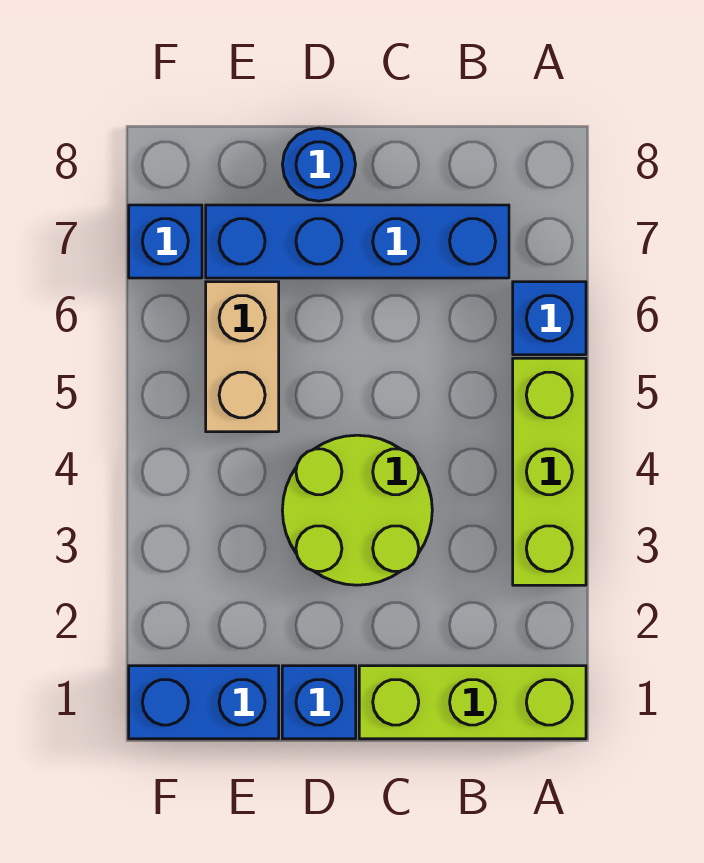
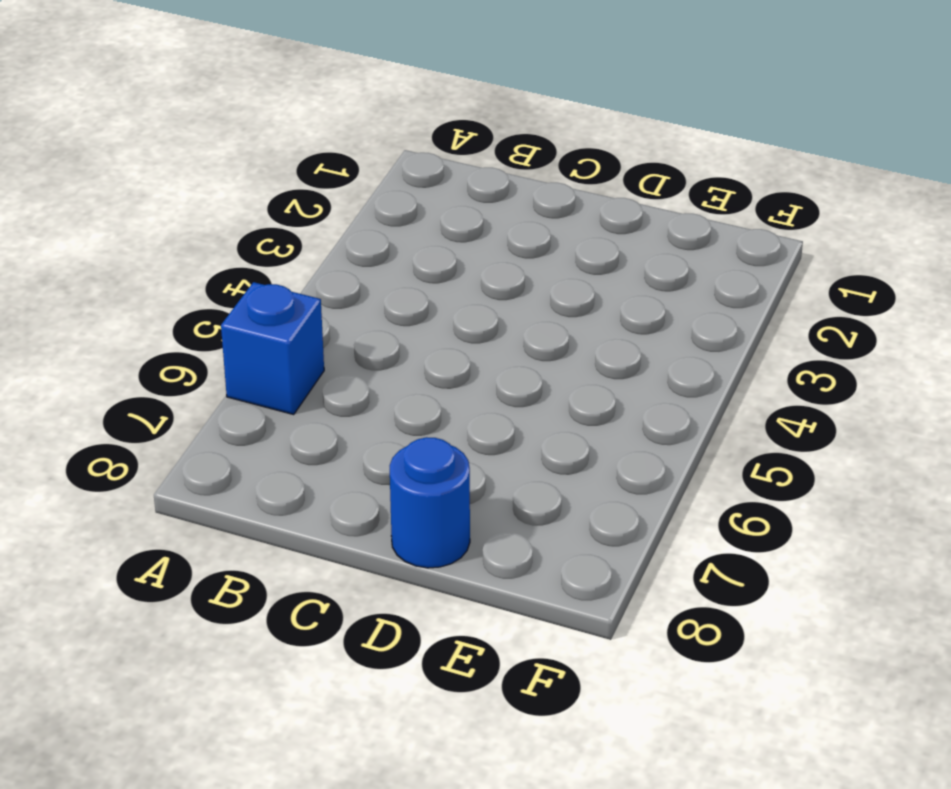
none -> lime brick A1:C1 level 1
none -> lime brick A3:A5 level 1

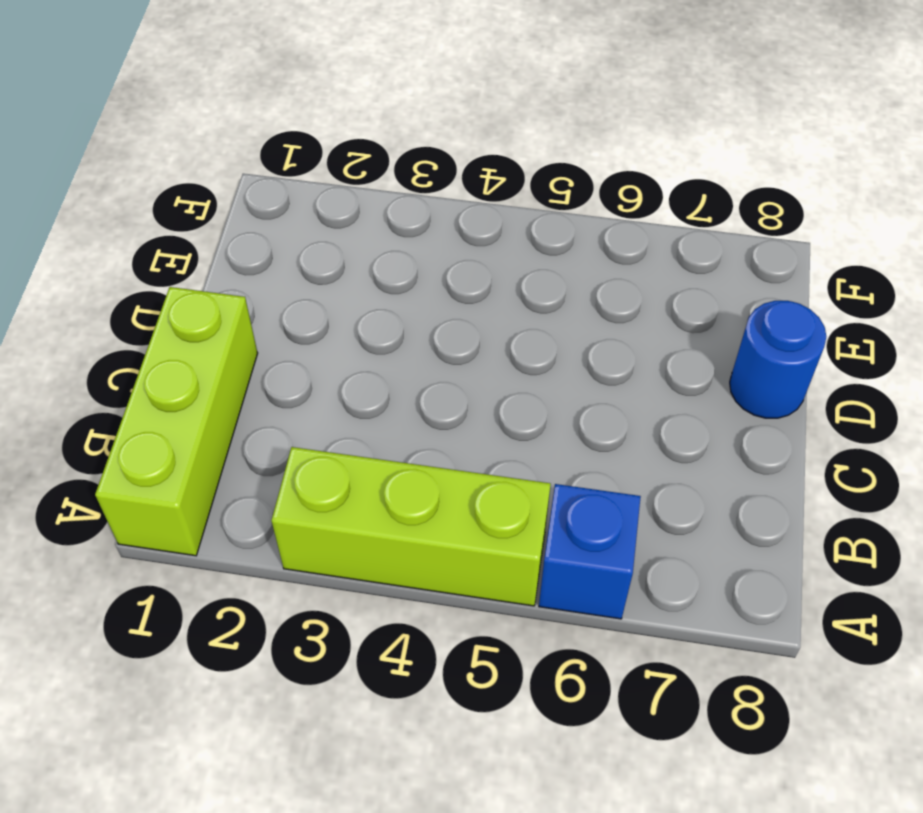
none -> blue brick B7:E7 level 1
none -> lime round brick C3:D4 level 1

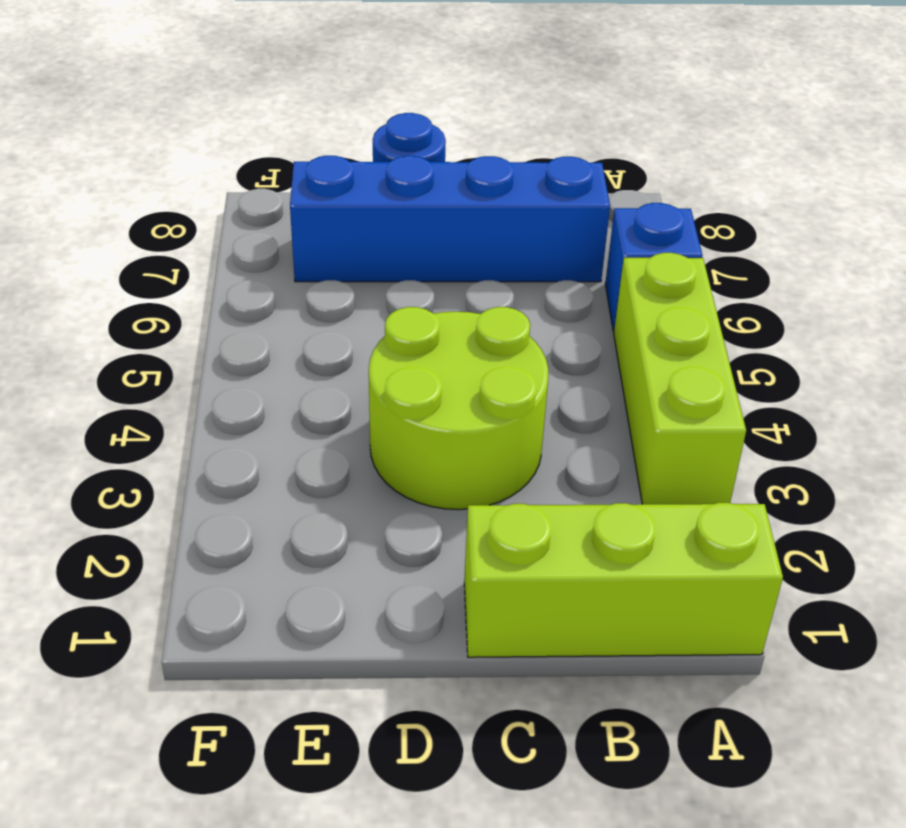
none -> blue brick D1 level 1
none -> blue brick E1:F1 level 1

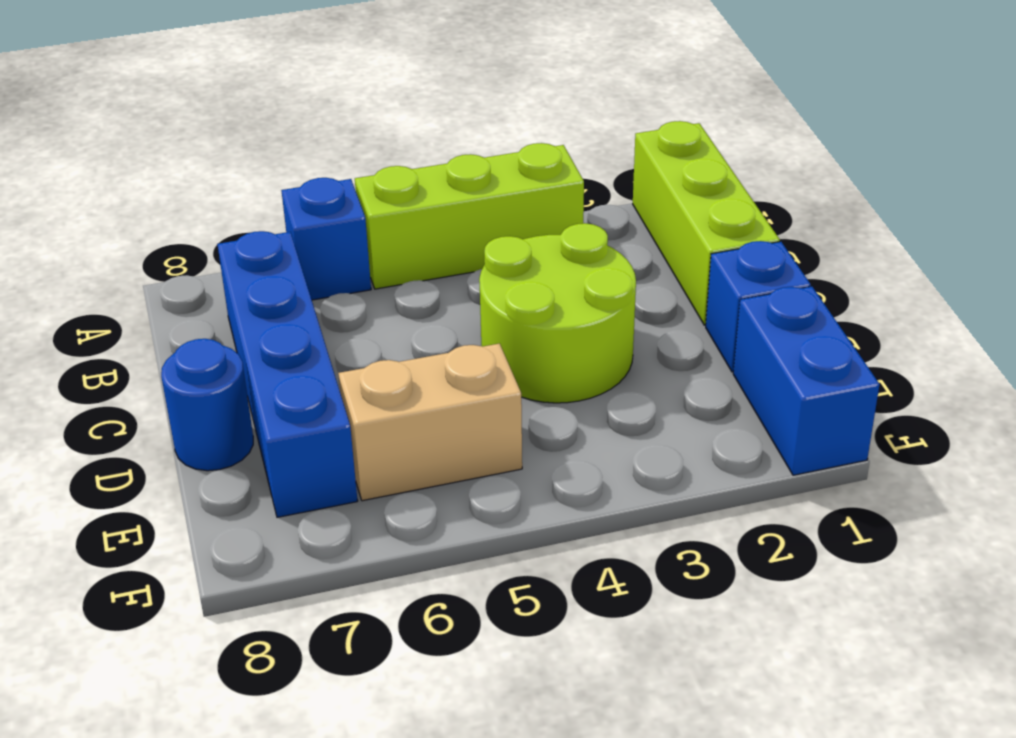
none -> blue brick F7 level 1

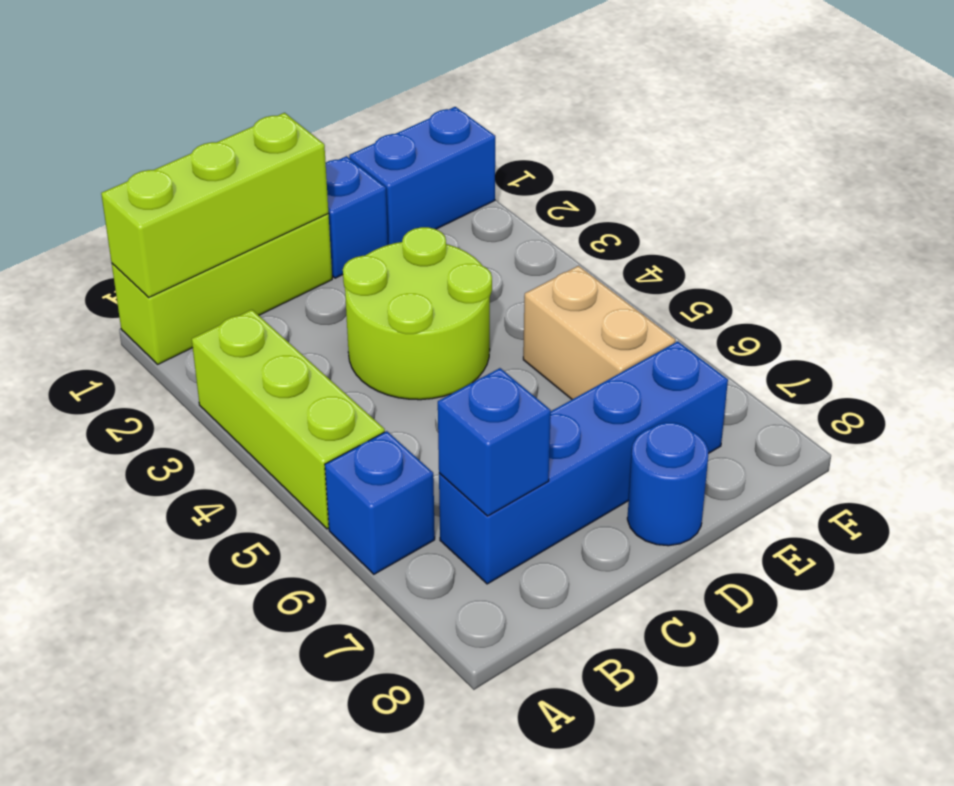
lime brick A1:C1 level 2 -> none
blue brick B7 level 2 -> blue brick F7 level 1

